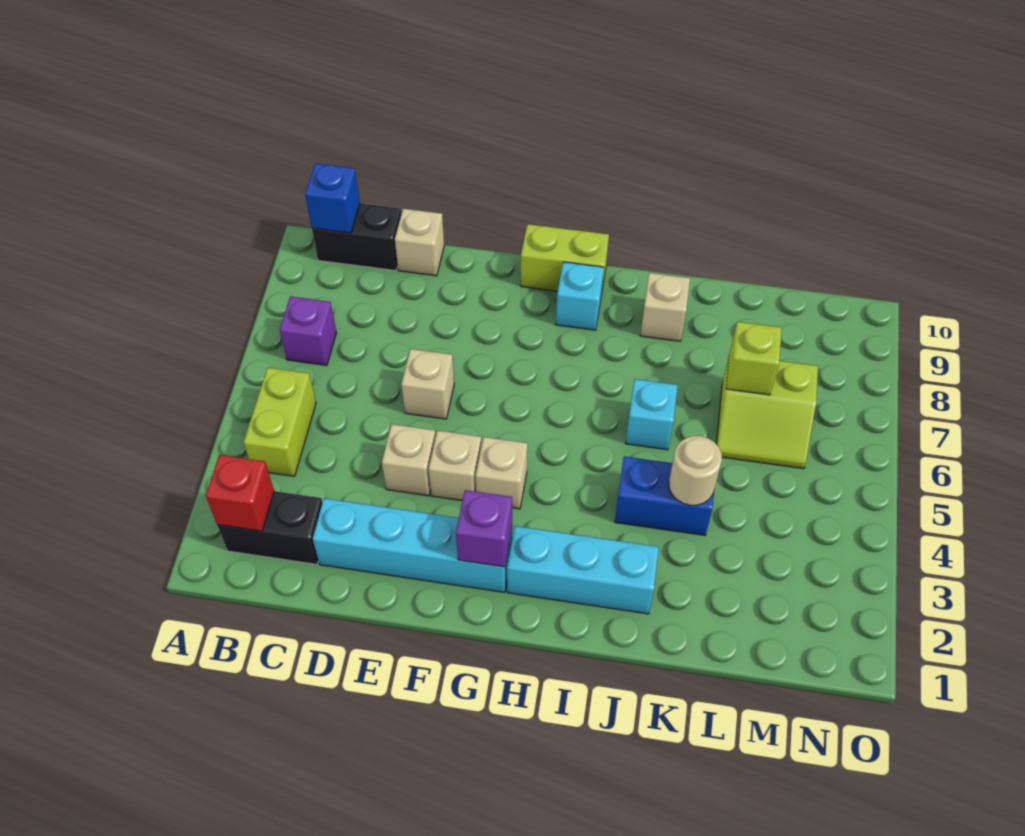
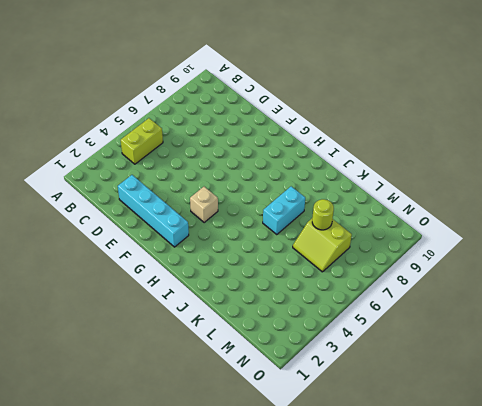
cyan brick J6:J7 level 1 -> cyan brick J6 level 1
lime round brick L7 level 2 -> lime brick L7 level 2
none -> black brick B2:C2 level 1
none -> purple brick B7 level 1
none -> black brick B10:C10 level 1

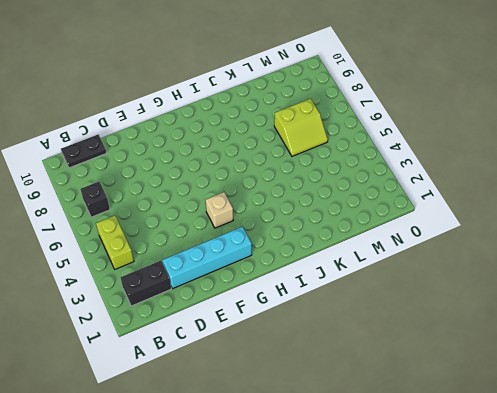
black brick B7 level 1 -> purple brick B7 level 1
black plate B10:C10 level 1 -> black brick B10:C10 level 1
none -> tan brick D10 level 1
none -> tan brick E4 level 1
none -> tan brick E6 level 1

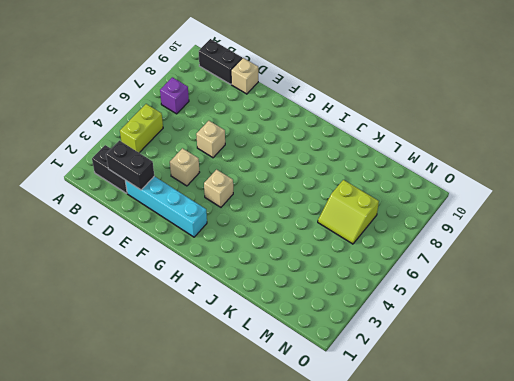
black brick C2:D2 level 2 -> none
none -> tan brick F4 level 1
none -> lime brick G10:H10 level 1
none -> cyan brick H2:J2 level 1

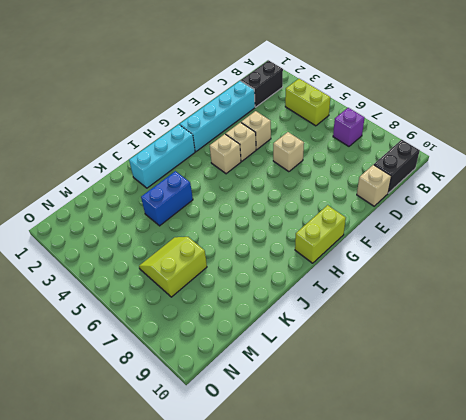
none -> cyan brick H9 level 1
none -> cyan brick J6 level 1
none -> tan brick J9 level 1

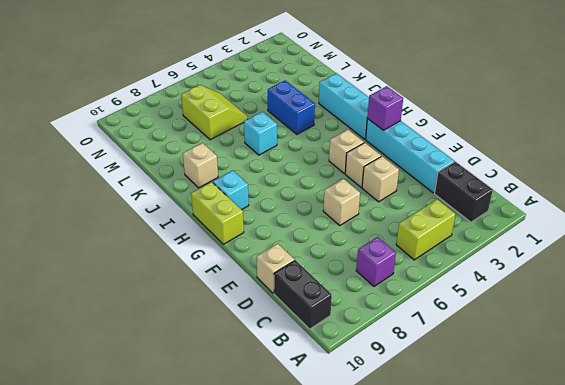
none -> red brick B2 level 2
none -> blue brick B10 level 2
none -> tan round brick K4 level 2

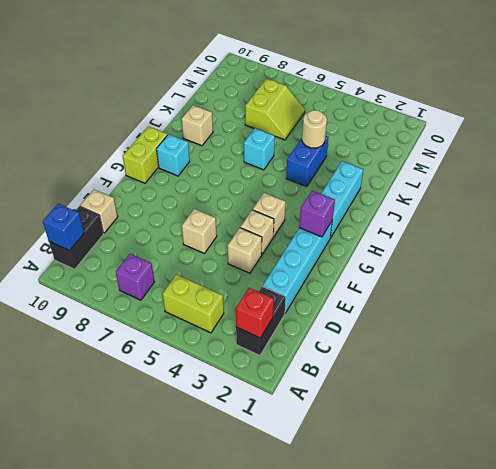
none -> lime brick L7 level 2

